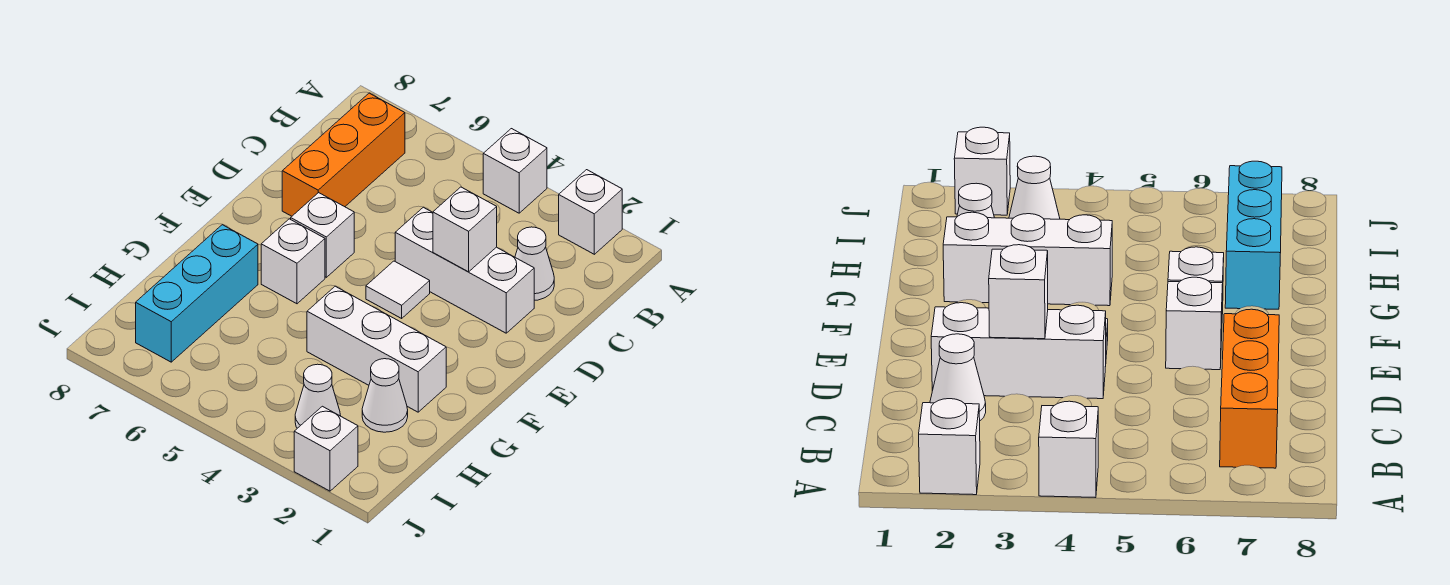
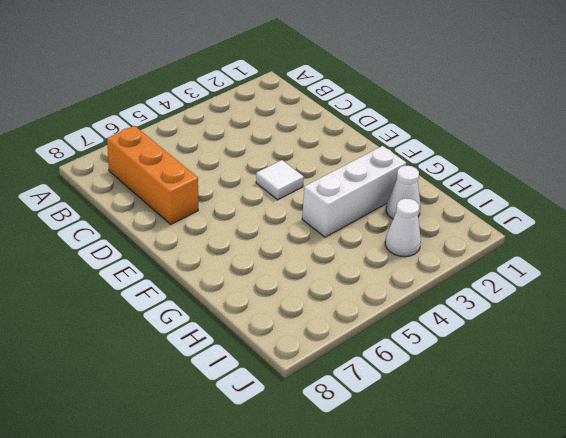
none -> white brick A2 level 1
none -> white brick A4 level 1
none -> white cone C2 level 1

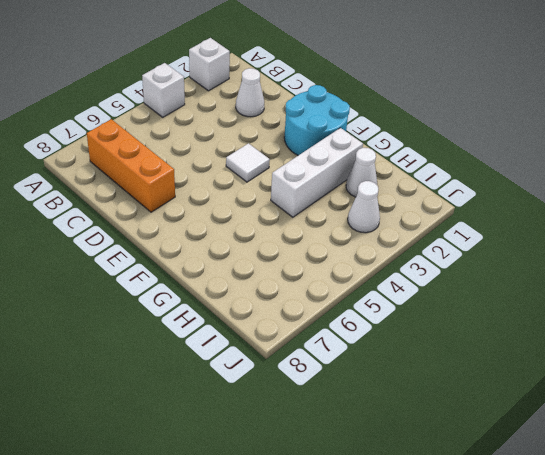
cyan round brick E1:F2 level 1 -> none
none -> white brick D2:D4 level 1
none -> white brick E6 level 1
none -> white brick F6 level 1

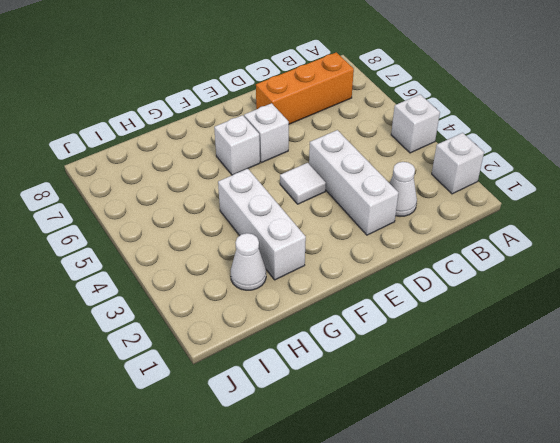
none -> cyan brick G7:I7 level 1
none -> white cone I3 level 1
none -> white brick J2 level 1

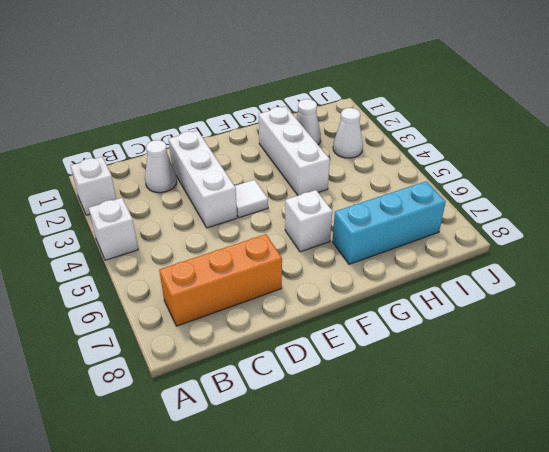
none -> white brick E6 level 1
none -> white brick J2 level 1
none -> white brick D3 level 2

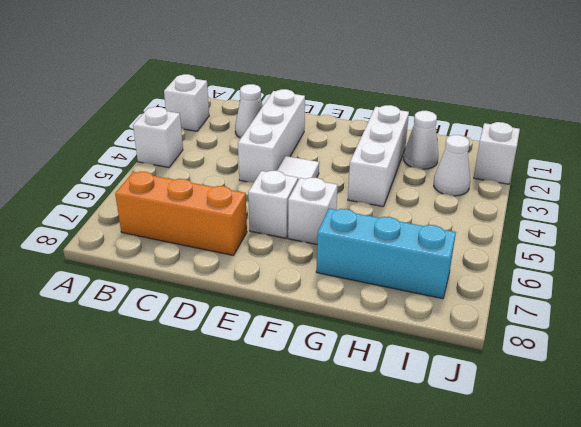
none -> white brick D3 level 2

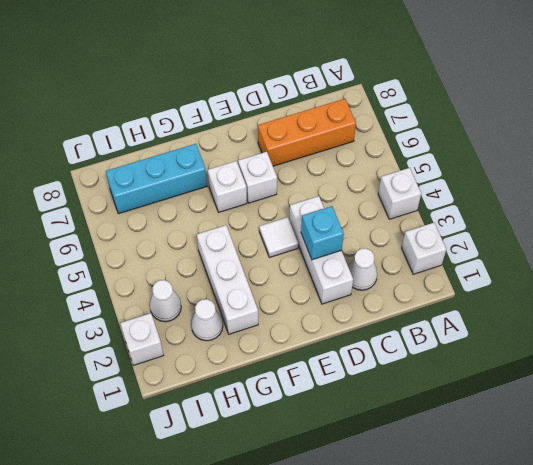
cyan brick D3 level 2 -> white brick D3 level 2

